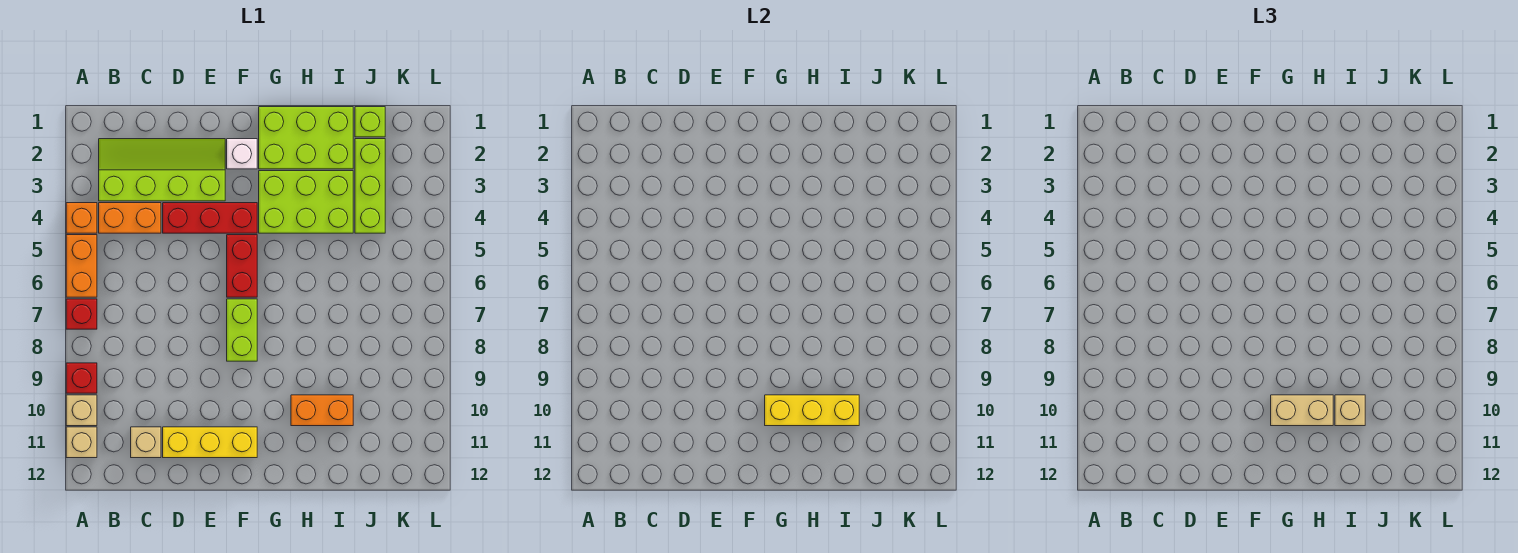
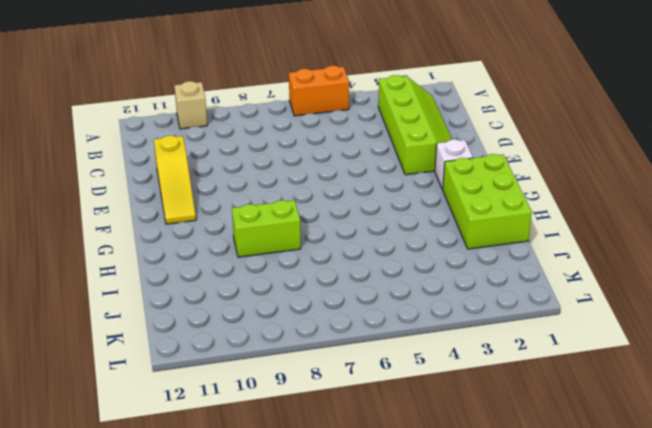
yellow slope D11:F11 level 1 top D -> yellow brick D11:F11 level 1
lime brick H8:H9 level 1 -> lime brick F7:F8 level 1
none -> orange brick A4 level 1
none -> red brick A7 level 1
none -> red brick A9 level 1

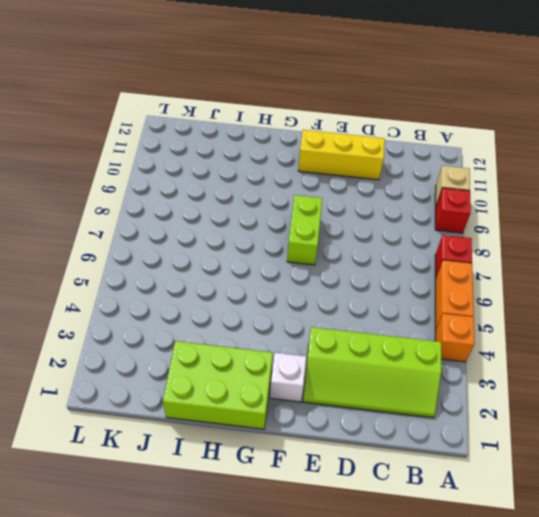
none -> tan brick A11 level 1
none -> orange brick B4:C4 level 1
none -> tan brick C11 level 1

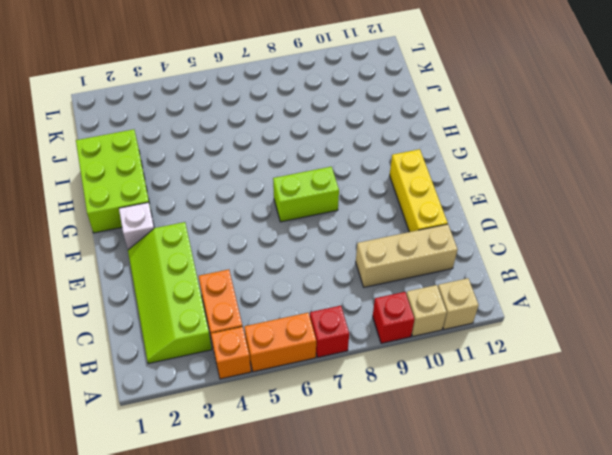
tan brick C9:C11 level 1 -> tan brick C11 level 1
none -> red brick D4:F4 level 1
none -> red brick F5:F6 level 1
none -> lime brick G3:I4 level 1

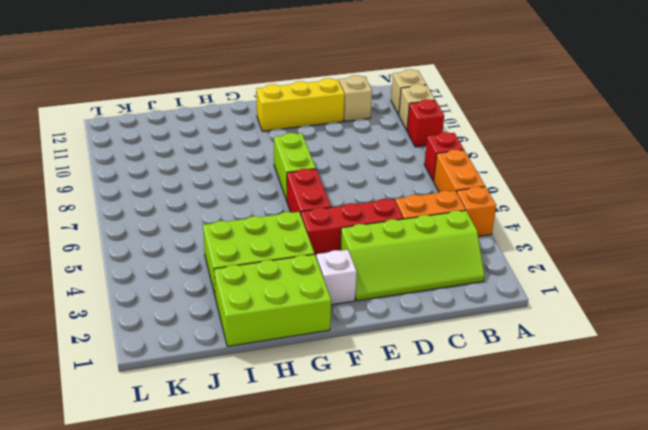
none -> orange brick H10:I10 level 1
none -> lime brick J1 level 1
none -> lime brick J2:J4 level 1

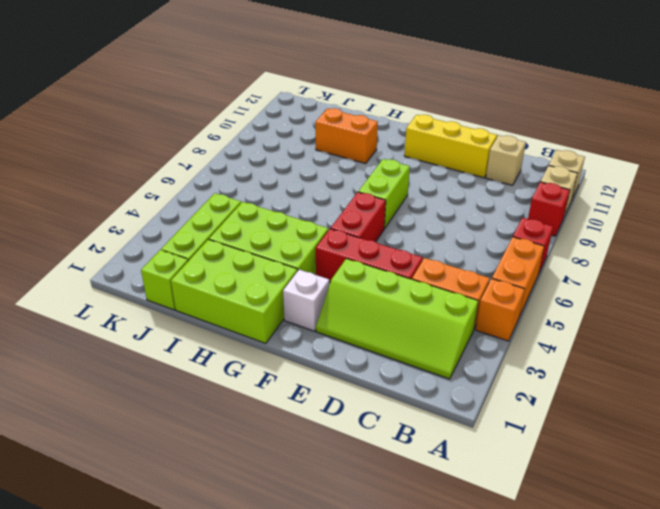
none -> yellow brick G10:I10 level 2
none -> tan brick G10:H10 level 3
none -> tan brick I10 level 3

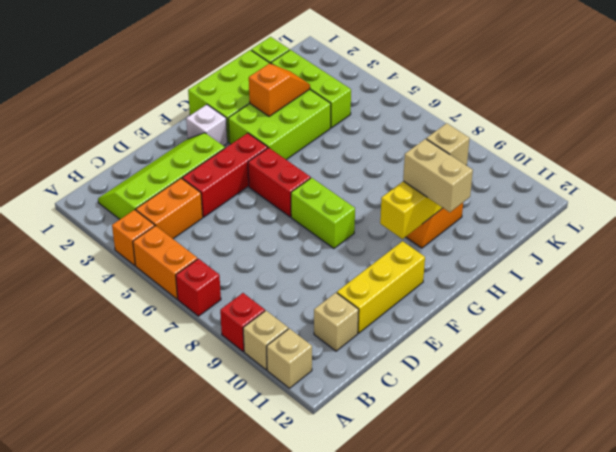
orange slope H3:I3 level 2 top H -> none
tan brick H10:H11 level 3 -> tan brick G10:H10 level 3

